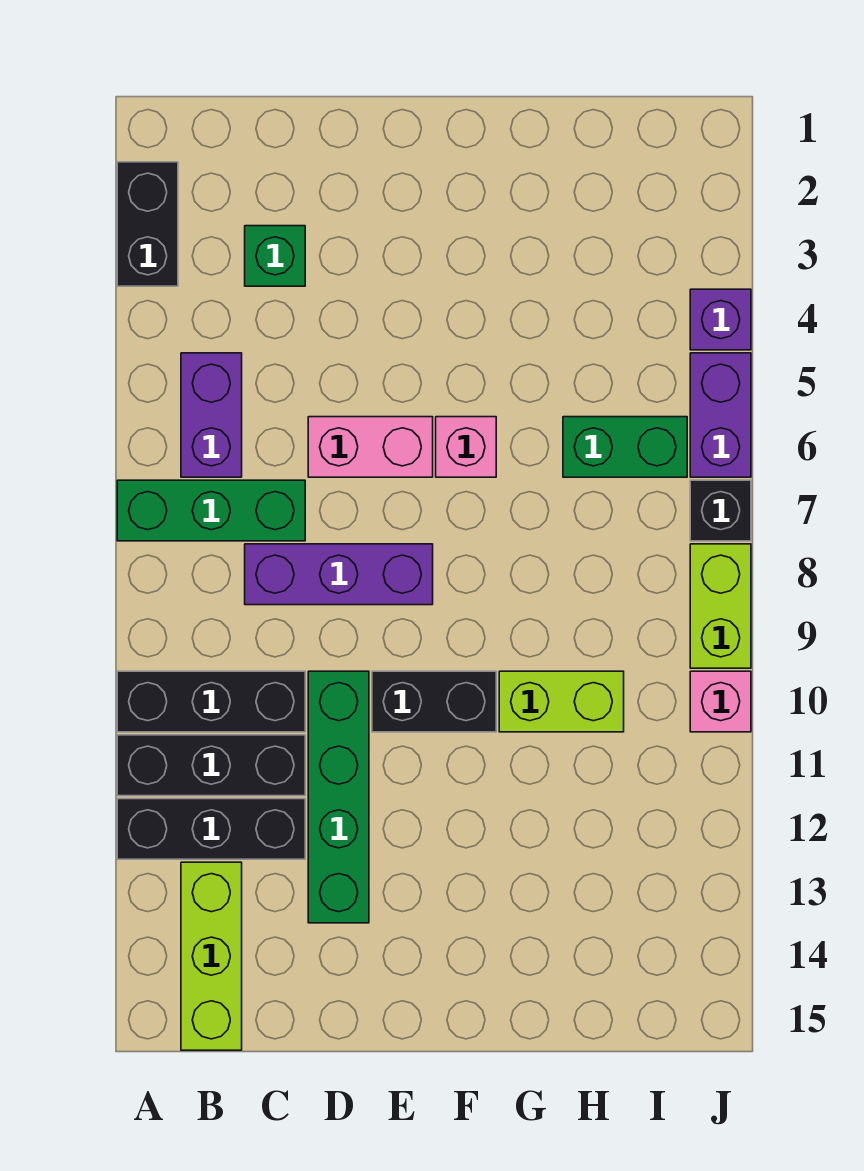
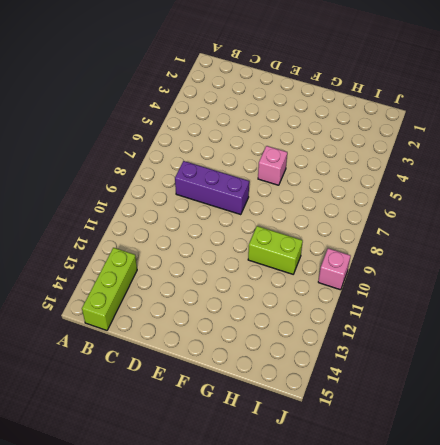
none -> black brick A2:A3 level 1
none -> green brick A7:C7 level 1
none -> black brick A10:C10 level 1

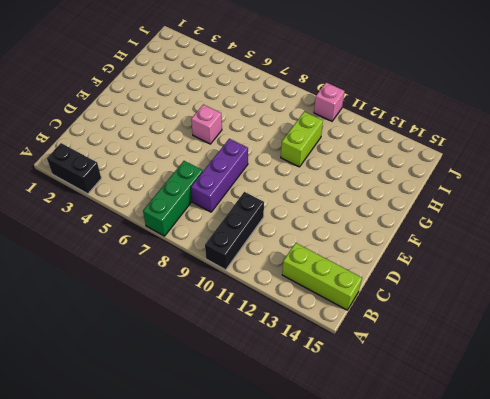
none -> black brick A11:C11 level 1
none -> black brick A12:C12 level 1
none -> purple brick B5:B6 level 1

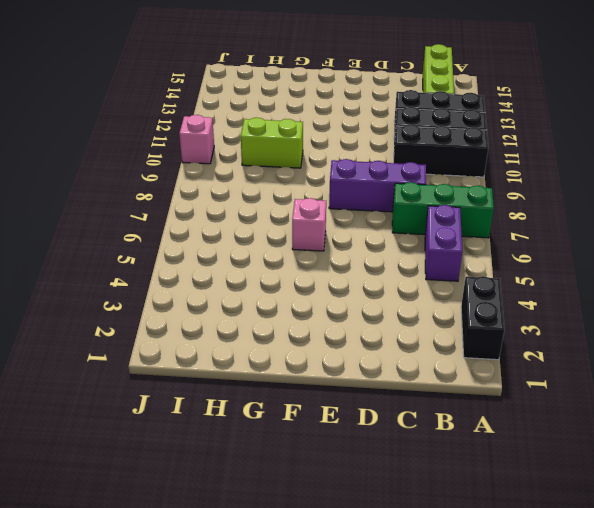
none -> green brick C3 level 1
none -> pink brick D6:E6 level 1
none -> green brick D10:D13 level 1

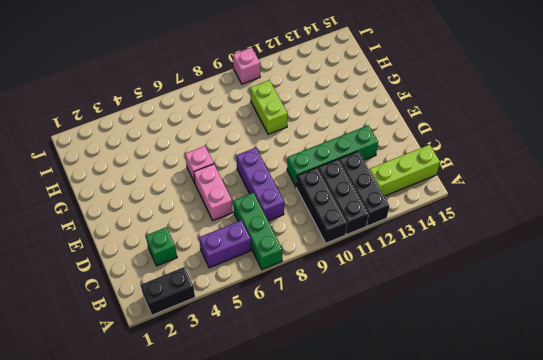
none -> black brick E10:F10 level 1
none -> green brick H6:I6 level 1
none -> purple brick J4 level 1

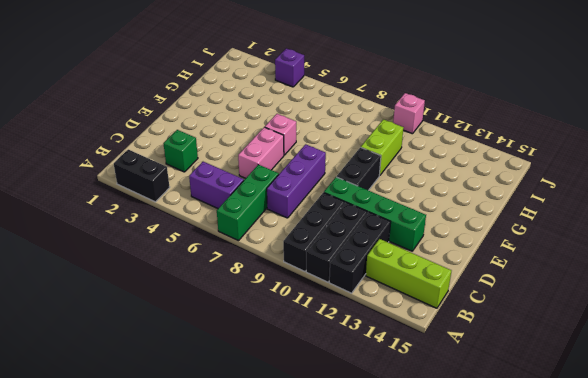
none -> green brick H6:I6 level 1
none -> purple brick J5:J6 level 1
none -> black brick J7 level 1

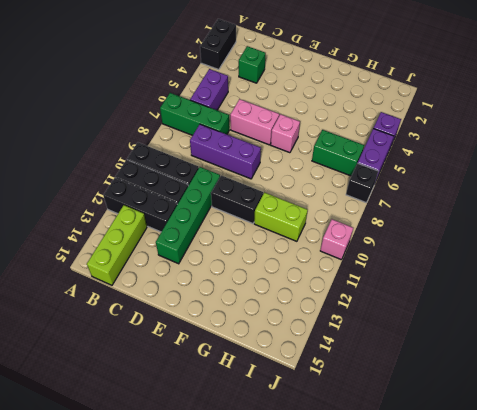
none -> lime brick J8:J9 level 1

